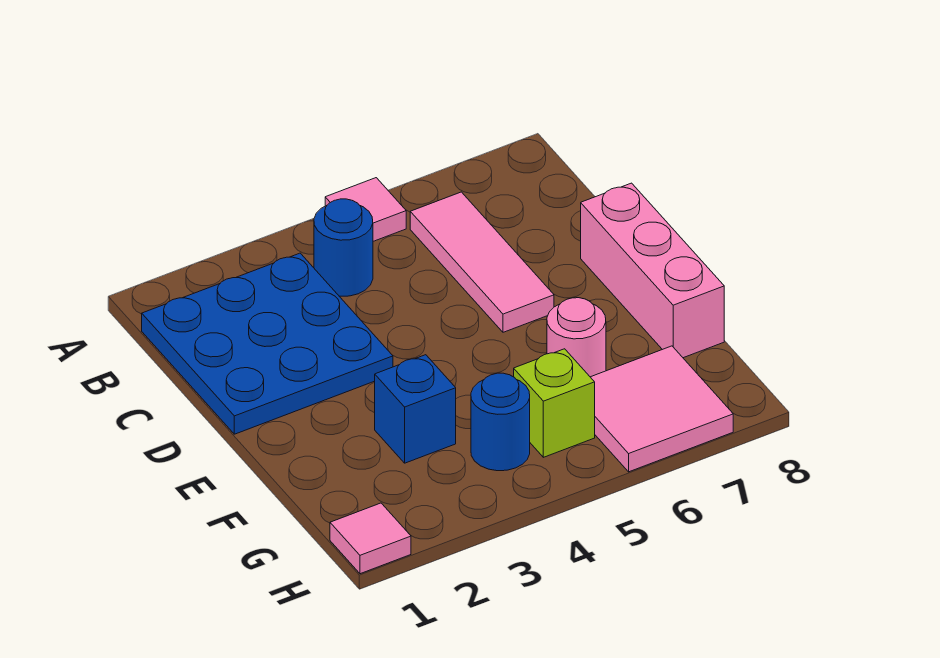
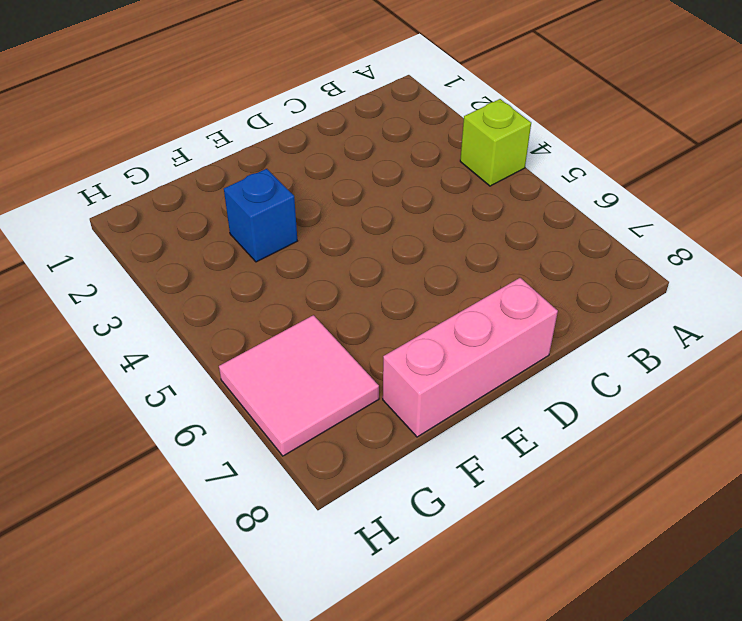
lime brick A4 level 1 -> lime brick G5 level 1
none -> pink tile A5 level 1
none -> blue plate B1:D3 level 1

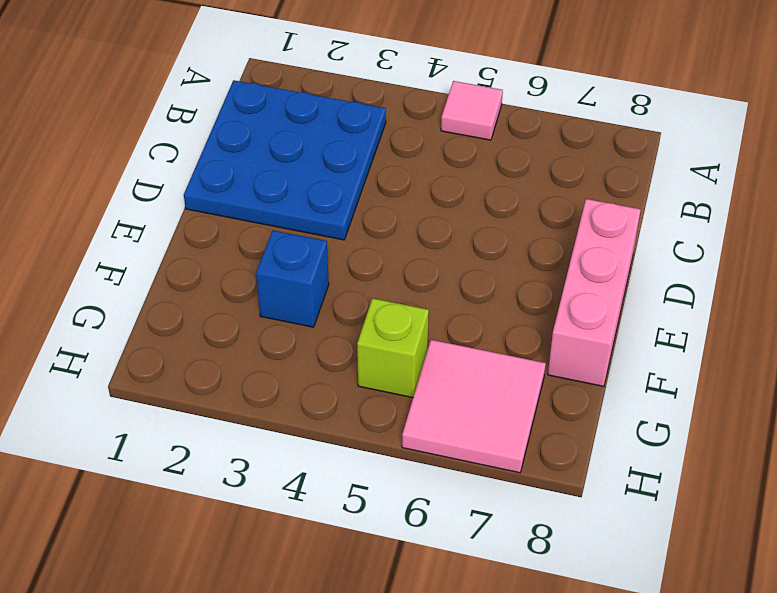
none -> blue round brick B4 level 1
none -> pink tile B6:D6 level 1

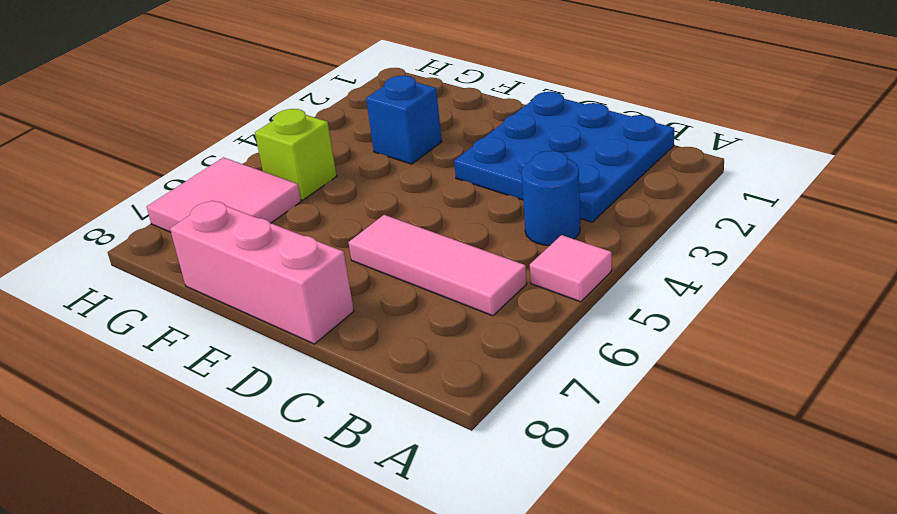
none -> pink round brick F6 level 1
none -> blue round brick G4 level 1

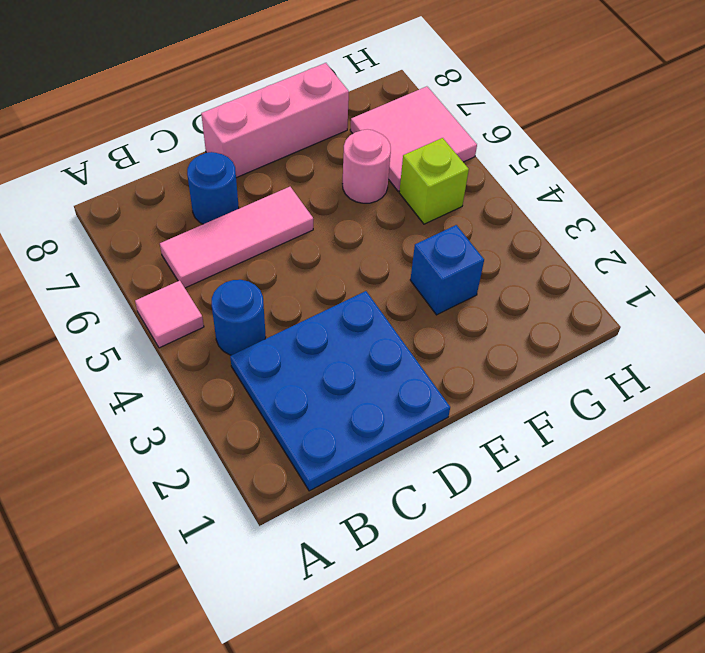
blue round brick C7 level 1 -> blue round brick G4 level 1
none -> pink tile H1 level 1

